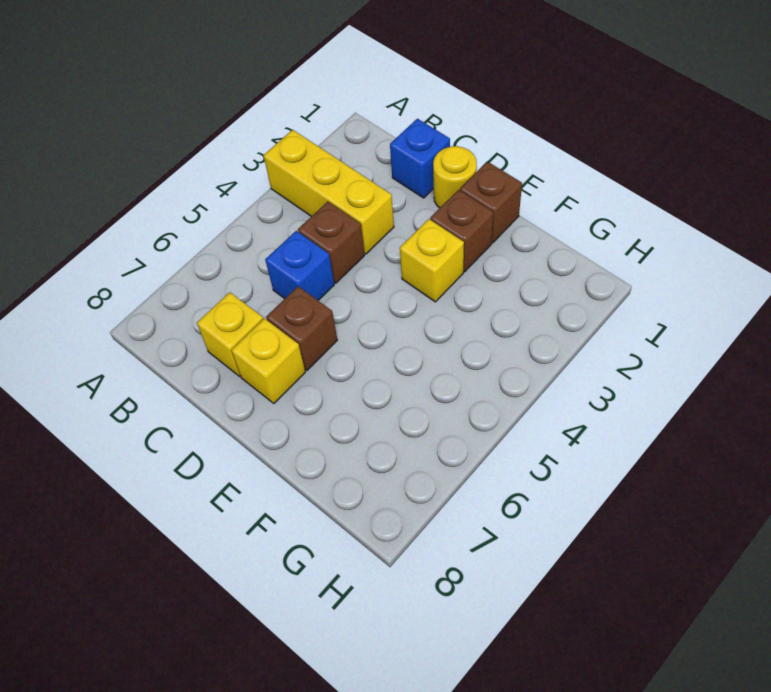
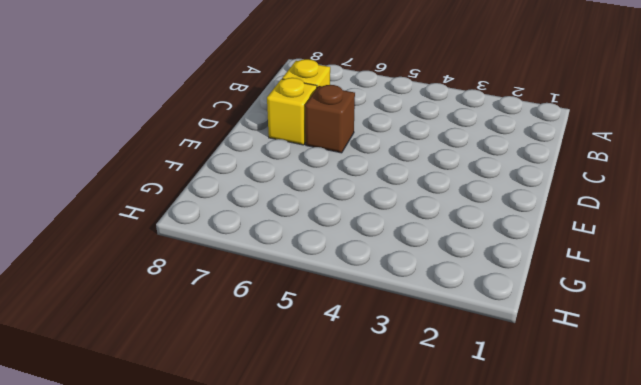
none -> yellow brick A3:C3 level 1
none -> blue brick C1 level 1

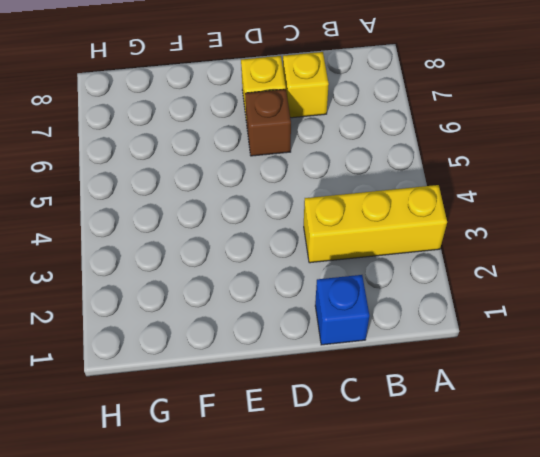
none -> brown brick C4 level 1
none -> blue brick C5 level 1

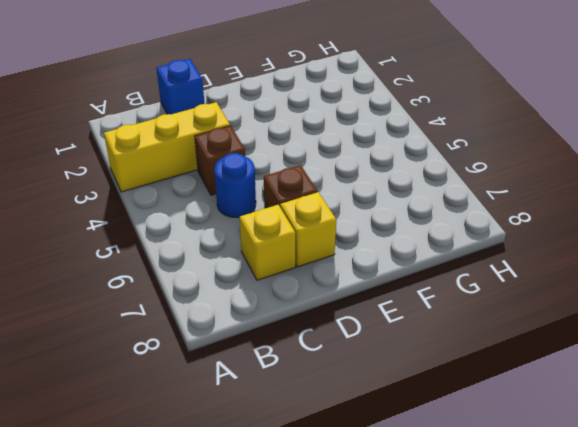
blue round brick C5 level 1 -> blue brick C5 level 1
none -> yellow round brick D1 level 1
none -> brown brick E1 level 1

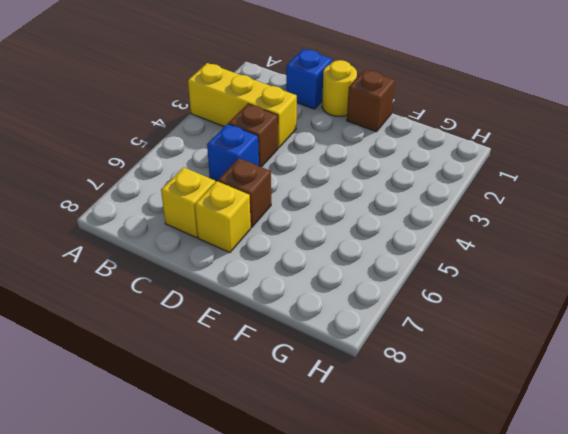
none -> brown brick E2 level 1
none -> yellow brick E3 level 1

